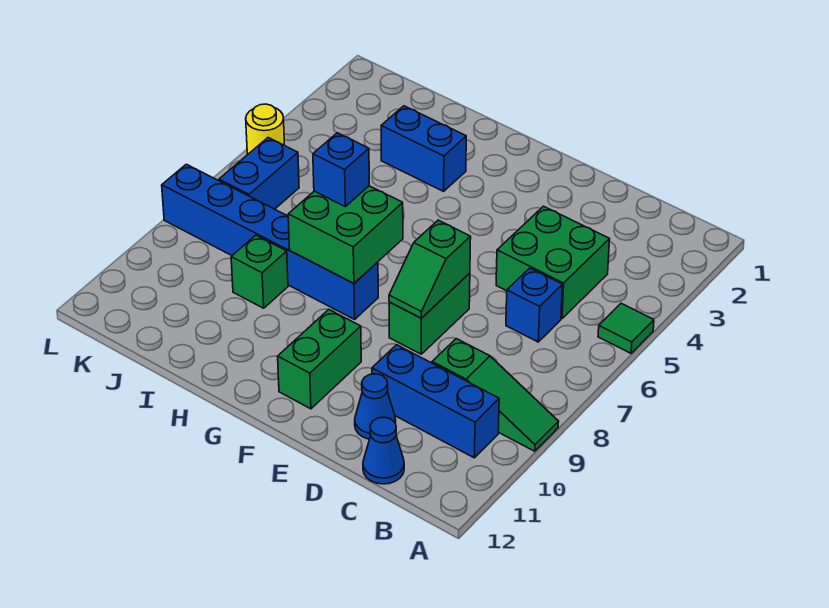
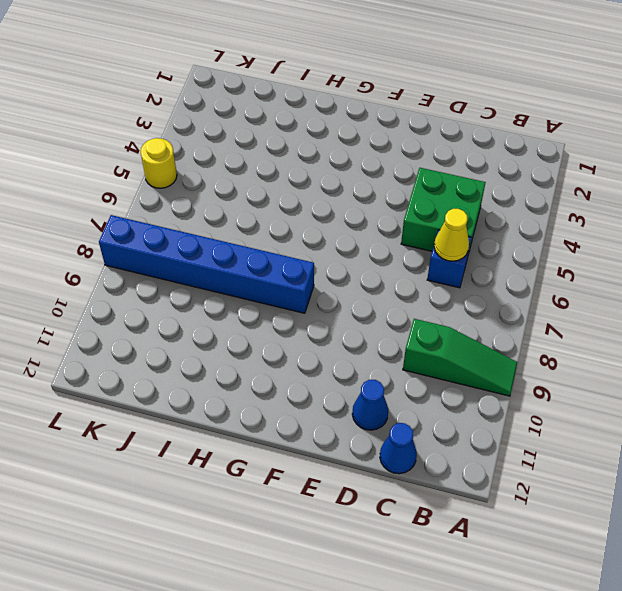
yellow cone C6 level 2 -> none
none -> green tile A5 level 1
none -> blue brick B10:D10 level 1
none -> green brick E7:E8 level 1

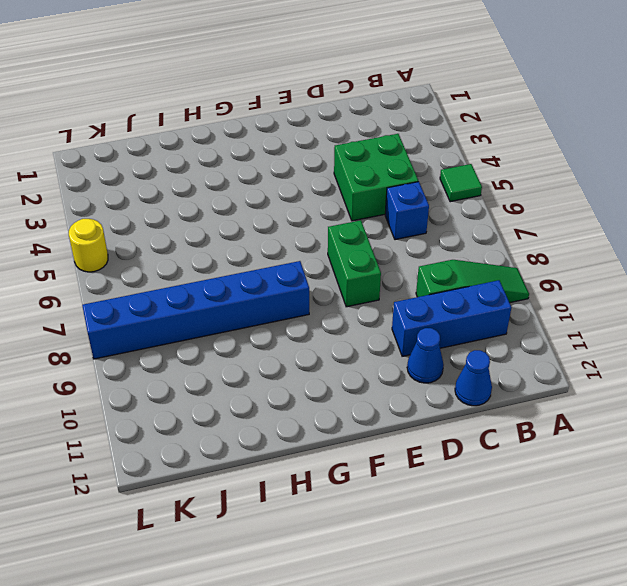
none -> green brick F10:F11 level 1
none -> blue brick H3:I3 level 1
none -> green brick I9 level 1

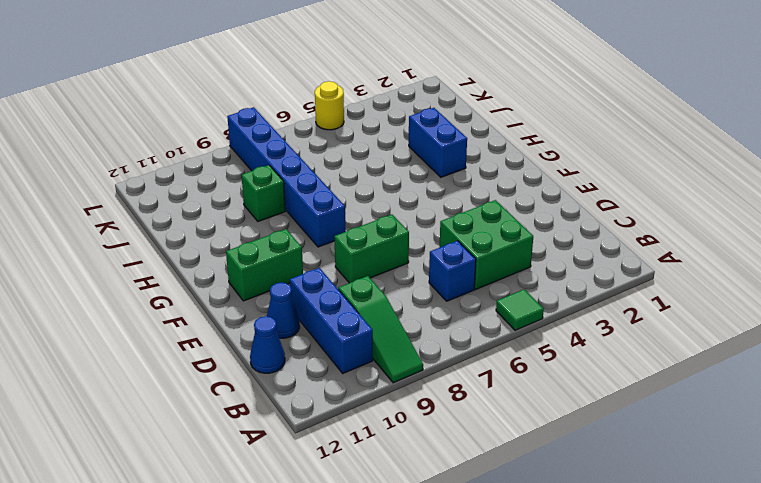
none -> blue brick K6:K7 level 1
none -> green slope E7:E8 level 2 top 7
none -> green brick G7:H8 level 2

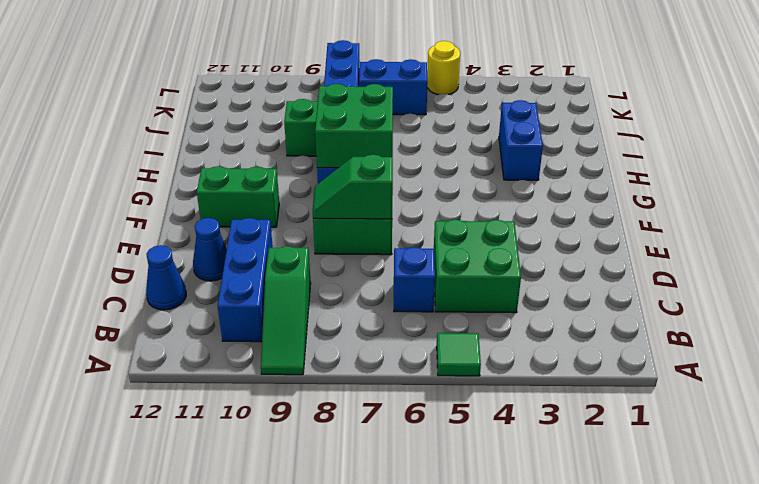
none -> blue brick H7 level 3

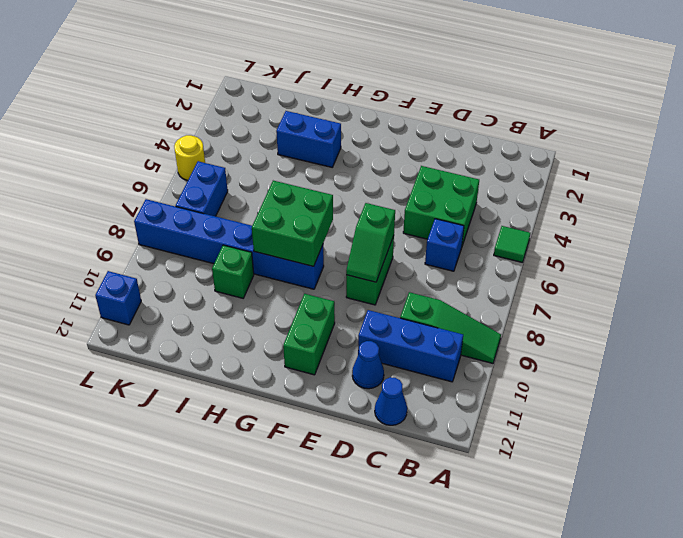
blue brick L11 level 1 -> blue brick H7 level 3

